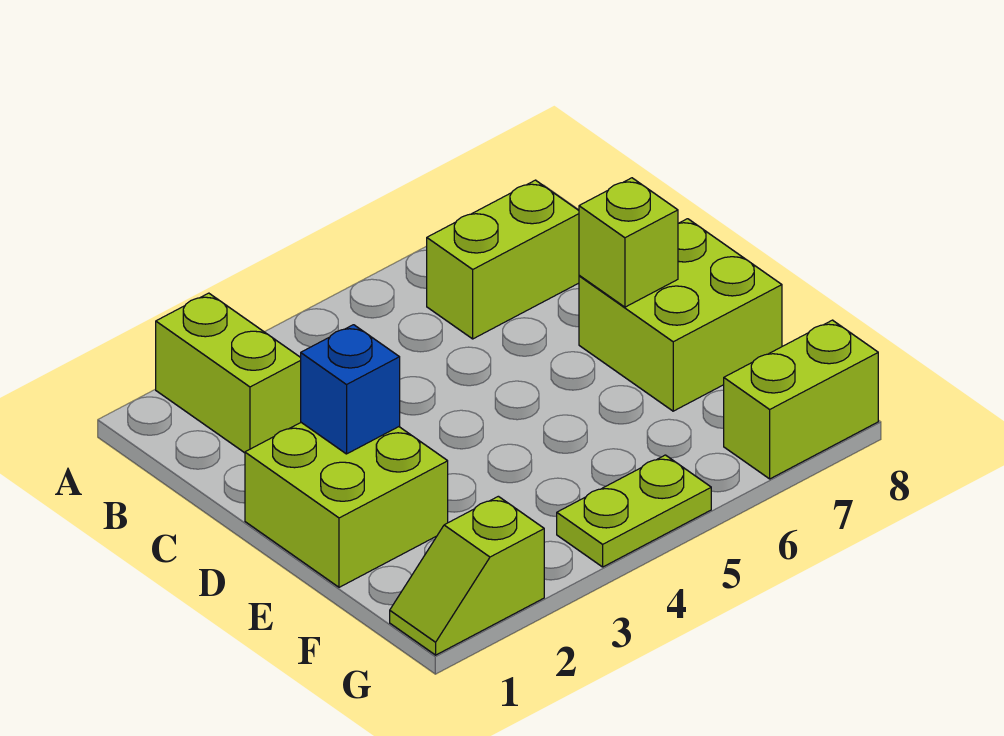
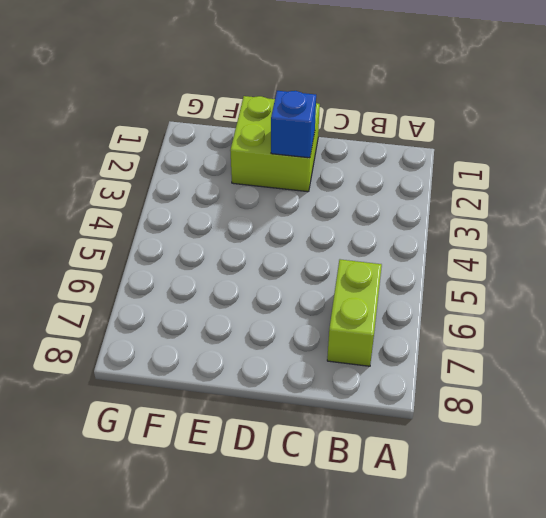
none -> lime brick A2:B2 level 1
none -> lime brick D7:E8 level 1

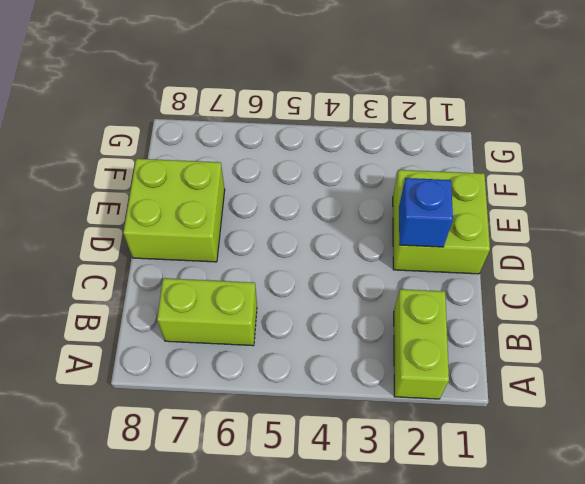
none -> lime slope G1:G2 level 1 top 2
none -> lime plate G4:G5 level 1

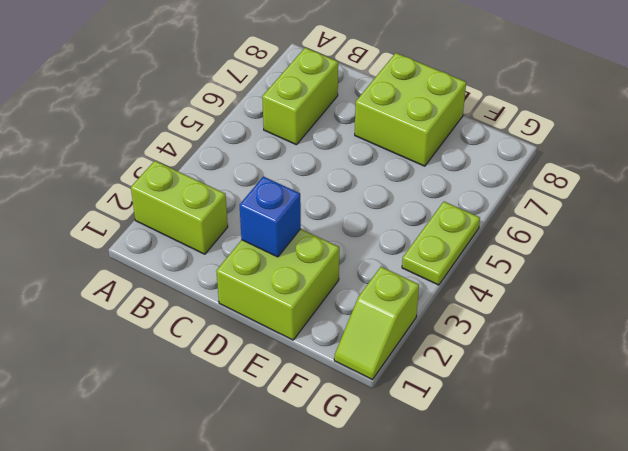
none -> lime brick G7:G8 level 1
none -> lime brick D7 level 2

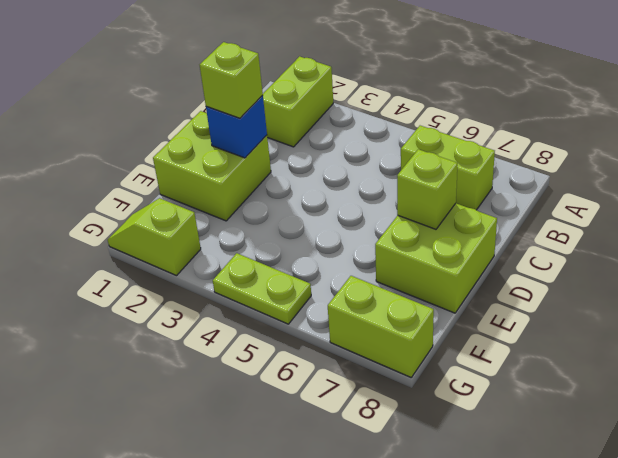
lime brick D2 level 3 -> none

